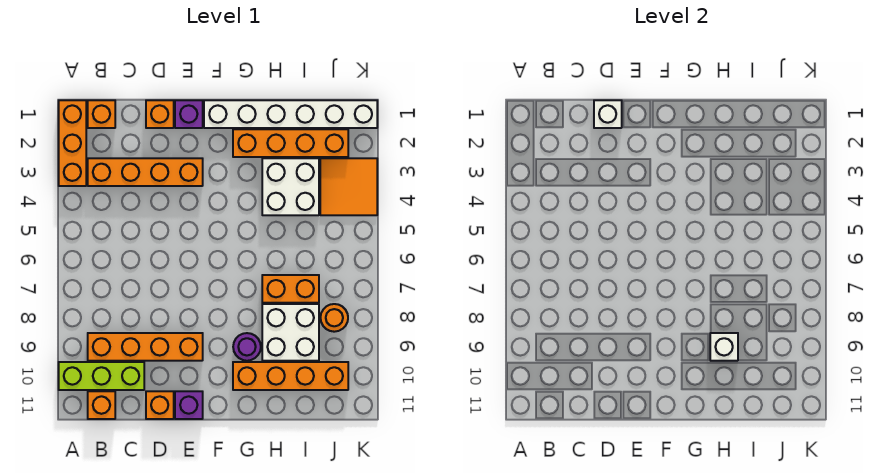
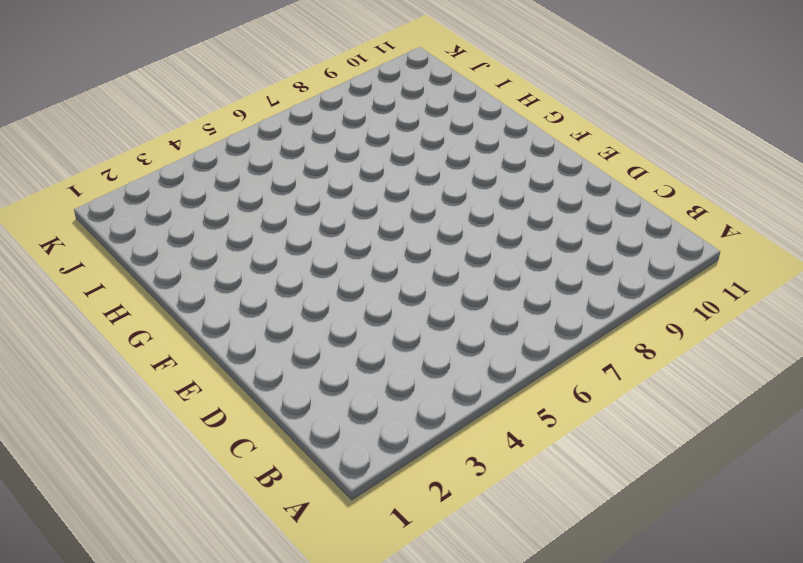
none -> orange brick A1:A3 level 1
none -> lime brick A10:C10 level 1
none -> orange brick B1 level 1

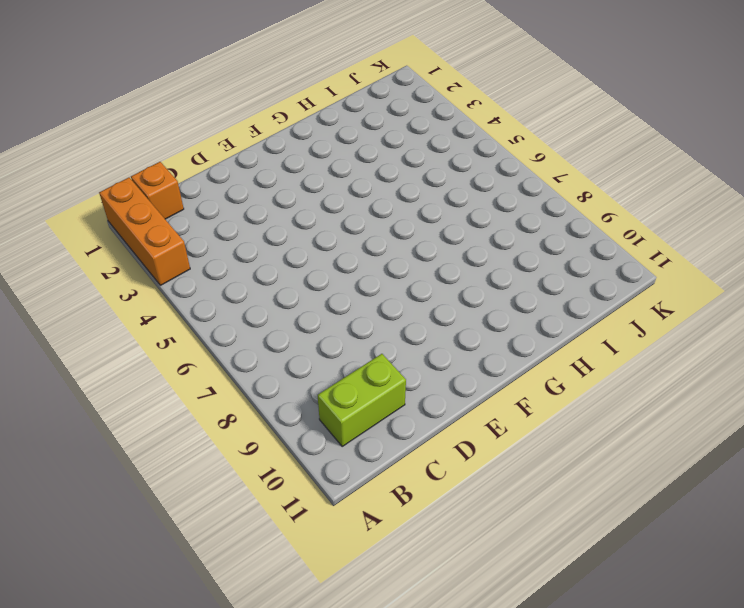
lime brick B10:C10 level 1 -> lime brick A10:C10 level 1
none -> orange brick B3:E3 level 1
none -> orange brick B9:E9 level 1
none -> orange brick B11 level 1

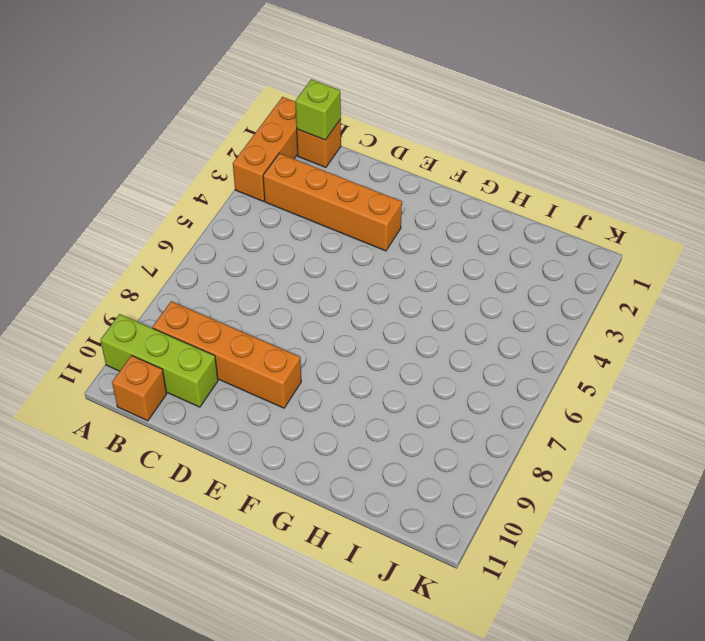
lime brick B1 level 2 -> none
none -> orange brick D1 level 1
none -> orange brick D11 level 1
none -> purple brick E1 level 1

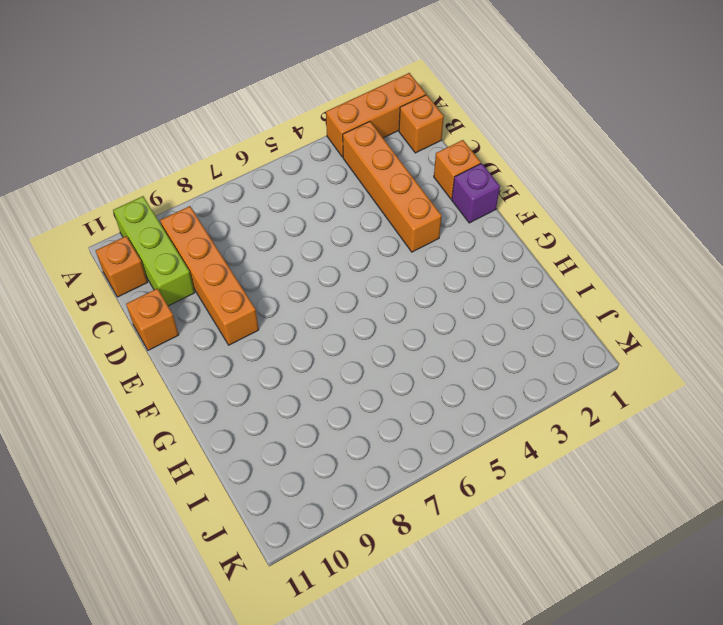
none -> purple brick E11 level 1
none -> white brick F1:K1 level 1
none -> orange brick G2:J2 level 1

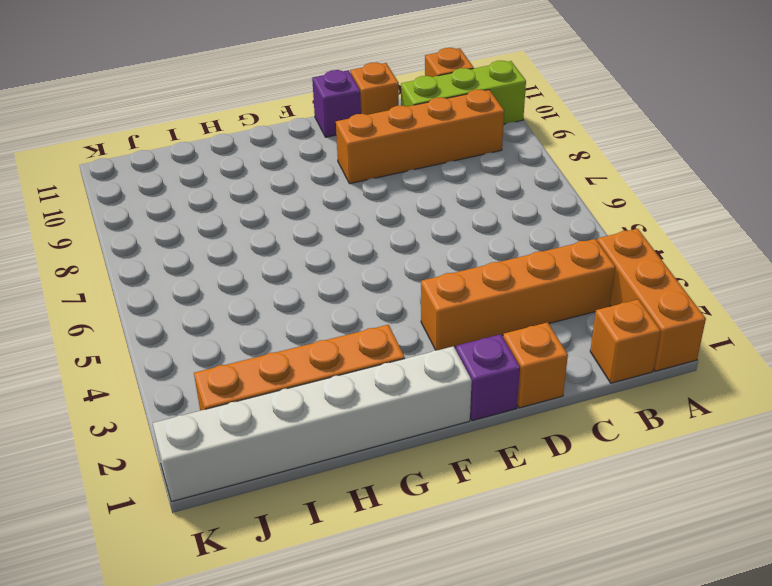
none -> purple round brick G9 level 1
none -> orange brick G10:J10 level 1
none -> white brick H3:I4 level 1

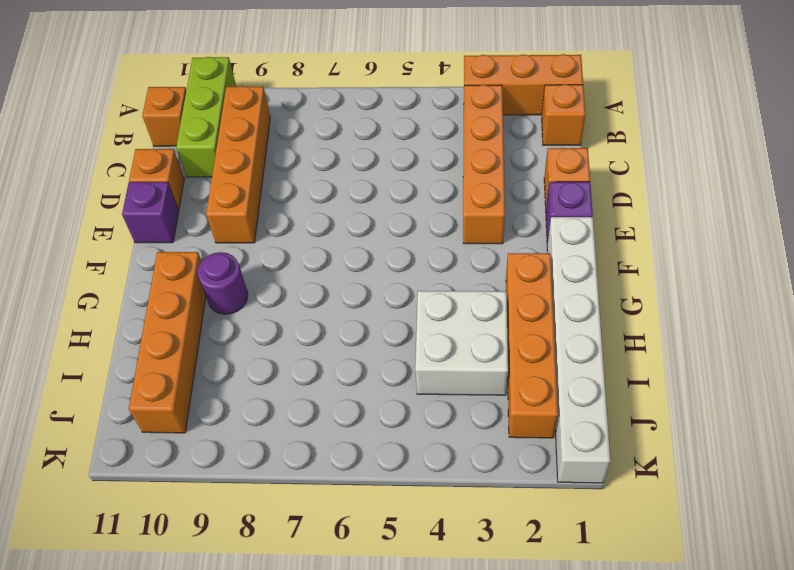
none -> orange brick H7:I7 level 1
none -> white brick H8:I9 level 1
none -> orange tile J3:K4 level 1

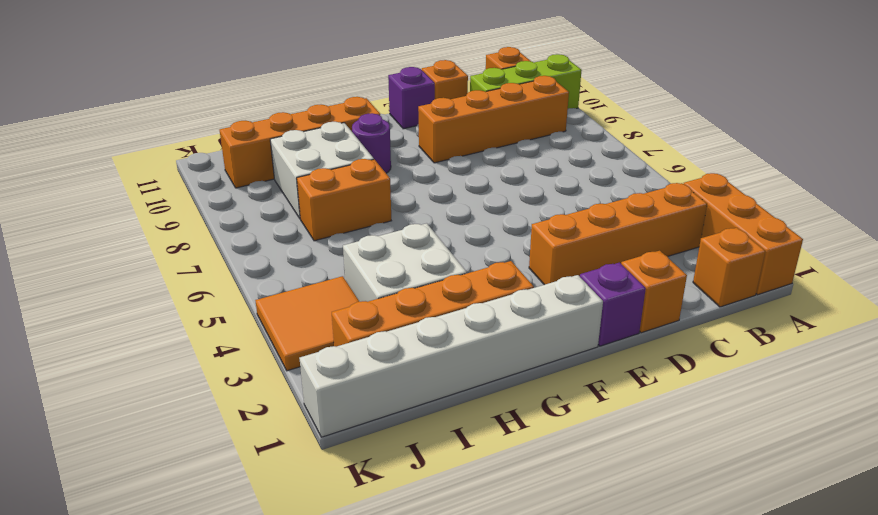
none -> orange round brick J8 level 1
none -> white brick D1 level 2
none -> white brick H9 level 2

